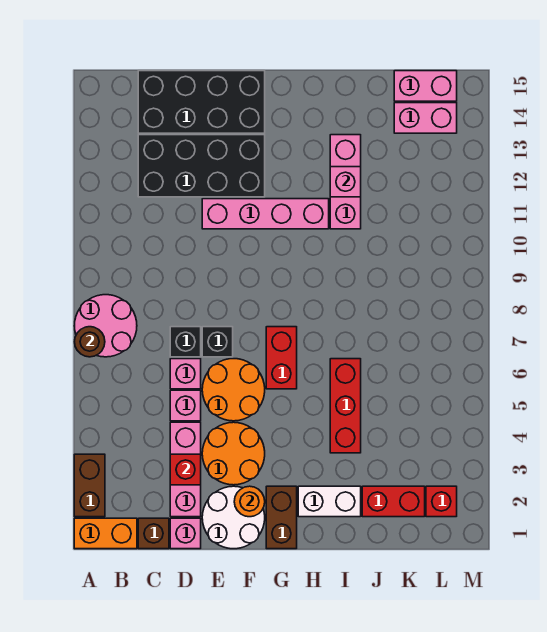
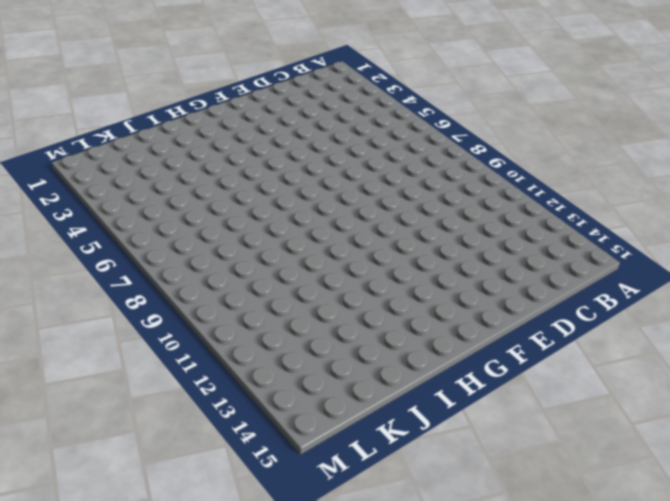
none -> orange brick A1:B1 level 1
none -> brown brick A2:A3 level 1
none -> pink round brick A7:B8 level 1

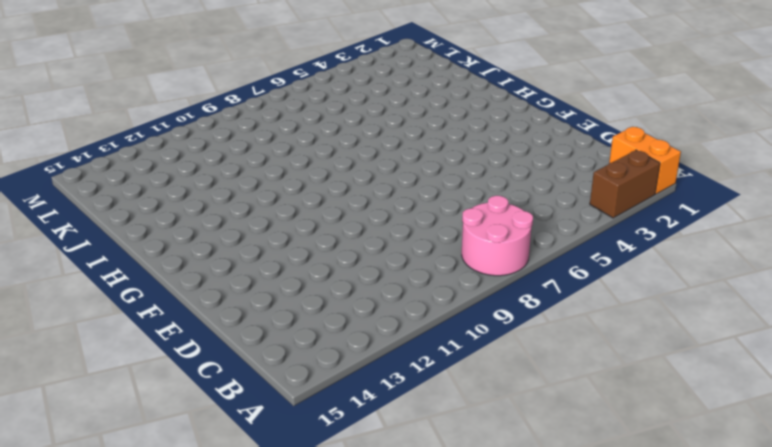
none -> brown brick C1 level 1
none -> black brick C12:F13 level 1
none -> black brick C14:F15 level 1

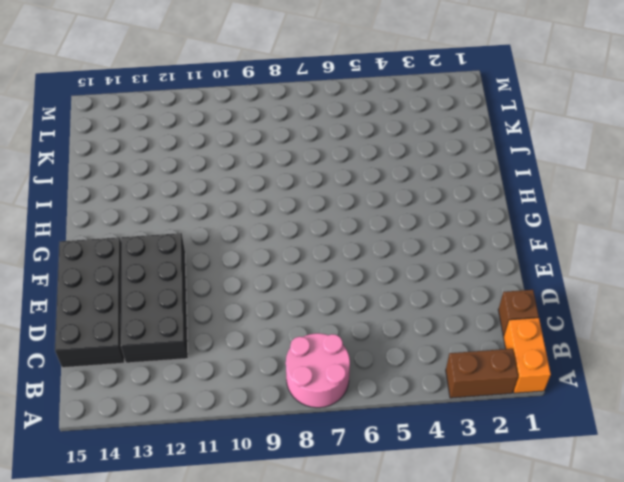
none -> pink brick D1 level 1
none -> pink brick D2:D4 level 1
none -> pink brick D5 level 1

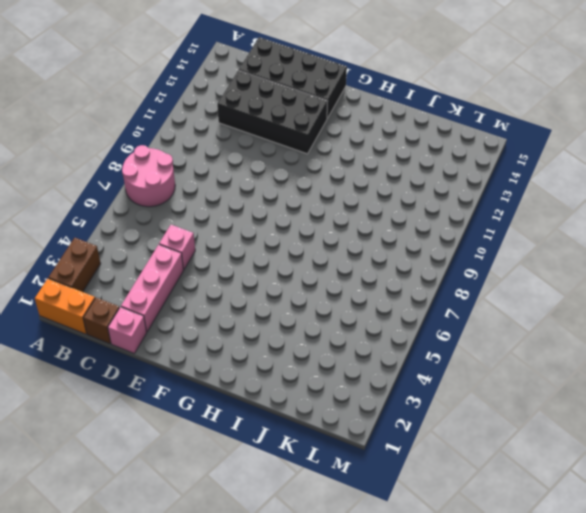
none -> pink brick D6 level 1
none -> black brick D7 level 1
none -> white round brick E1:F2 level 1

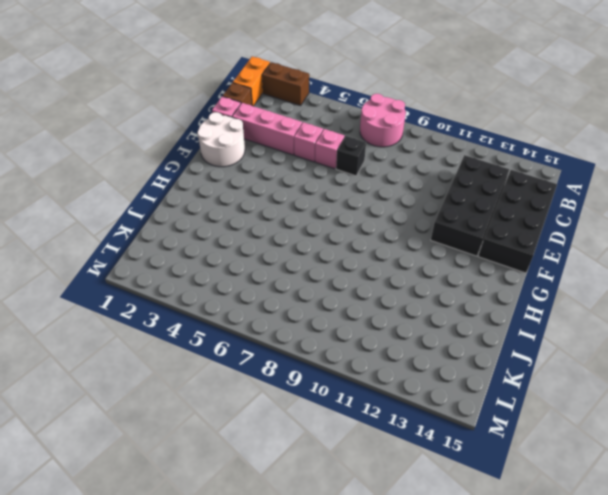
none -> orange round brick E3:F4 level 1
none -> orange round brick E5:F6 level 1
none -> black brick E7 level 1

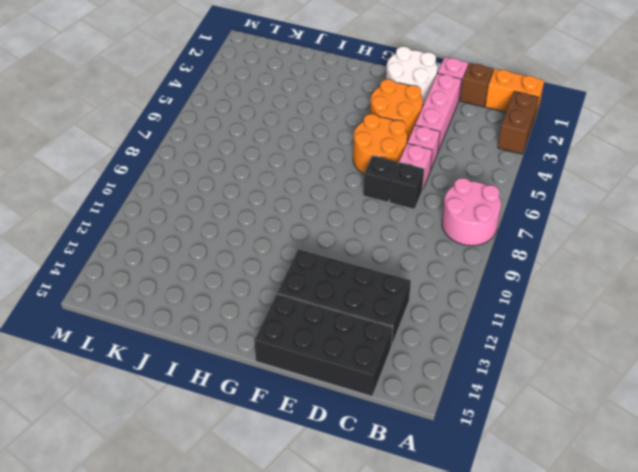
none -> pink brick E11:H11 level 1
none -> brown brick G1:G2 level 1
none -> red brick G6:G7 level 1

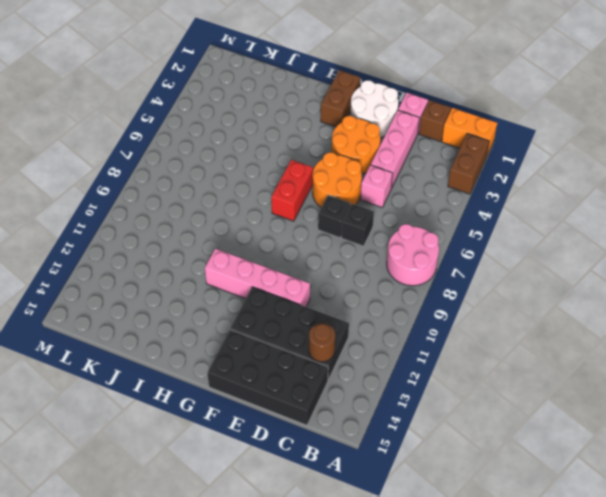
brown round brick C13 level 2 -> brown round brick A7 level 2
none -> pink brick D6 level 1
none -> white brick H2:I2 level 1
none -> red brick I4:I6 level 1

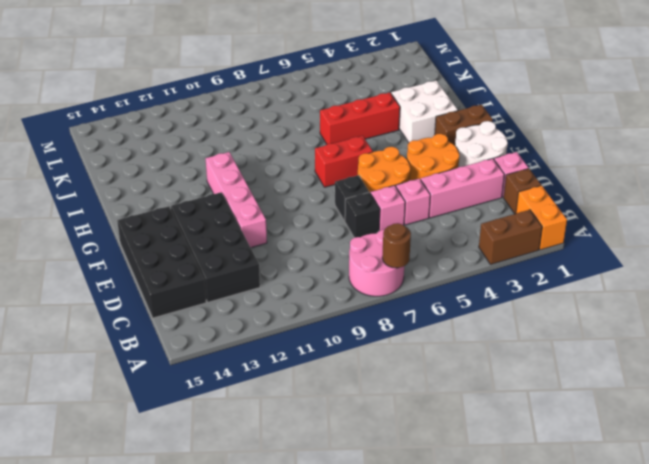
white brick H2:I3 level 1 -> white brick H2:I2 level 1
none -> pink brick I11:I13 level 1
none -> red brick J2:K2 level 1
none -> pink brick K14:L14 level 1

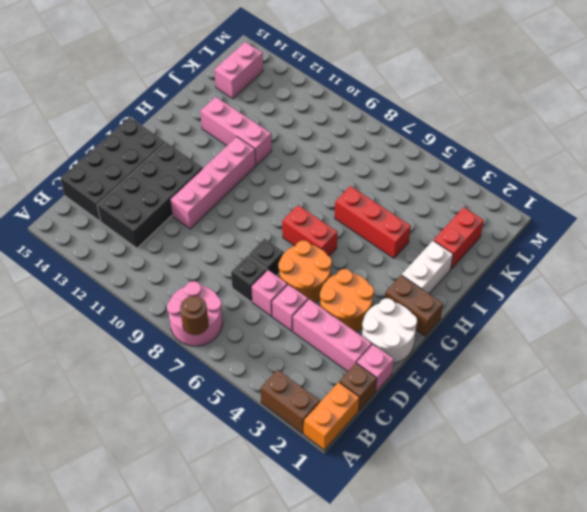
none -> pink brick K15:L15 level 1
none -> red brick L2 level 1
none -> red brick D3 level 2

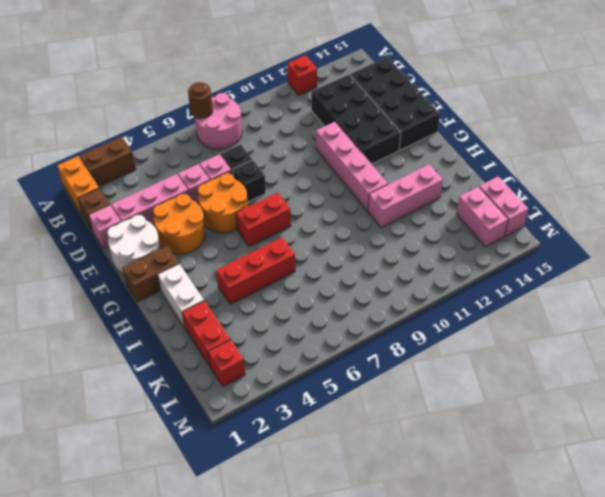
red brick A12 level 1 -> red brick D3 level 2
none -> orange round brick F2 level 2
none -> pink brick I12 level 2

